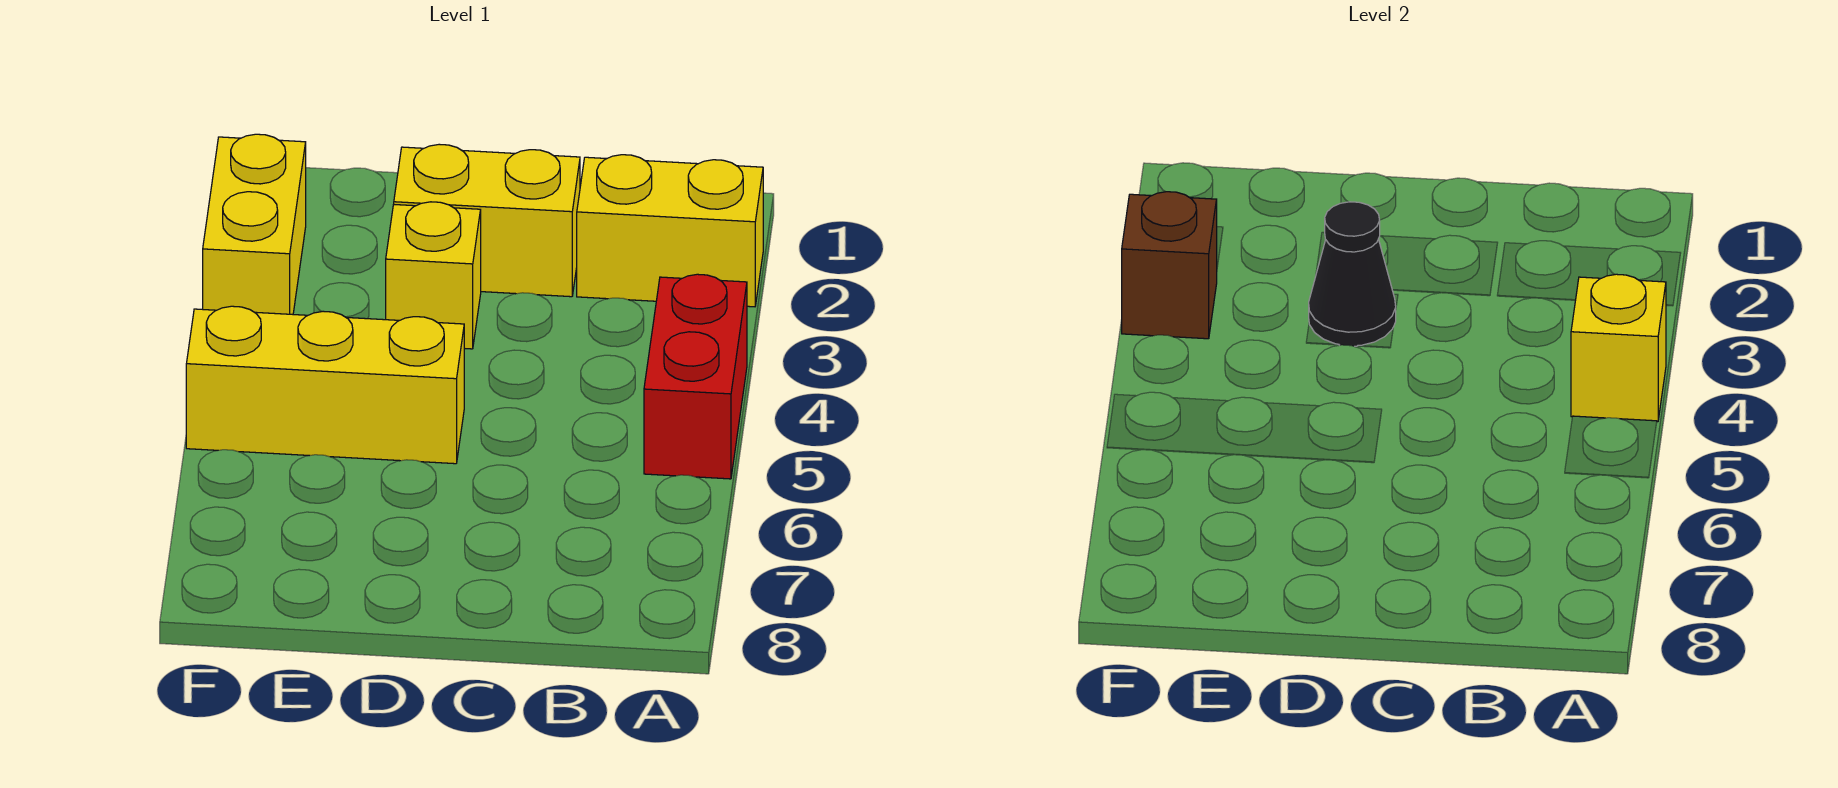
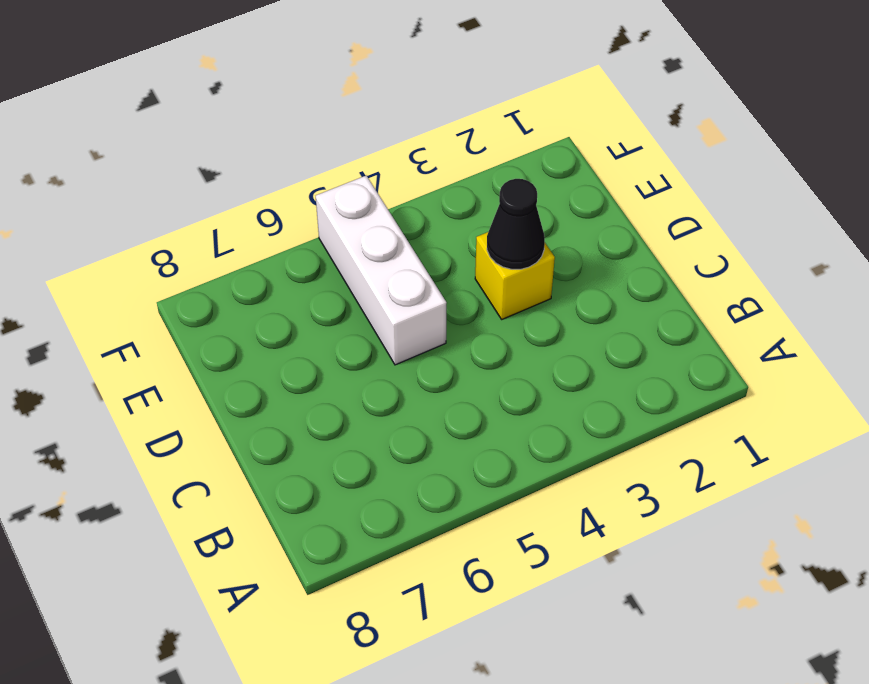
white brick D5:F5 level 1 -> yellow brick D5:F5 level 1
none -> yellow brick A2:B2 level 1
none -> red brick A4:A5 level 1

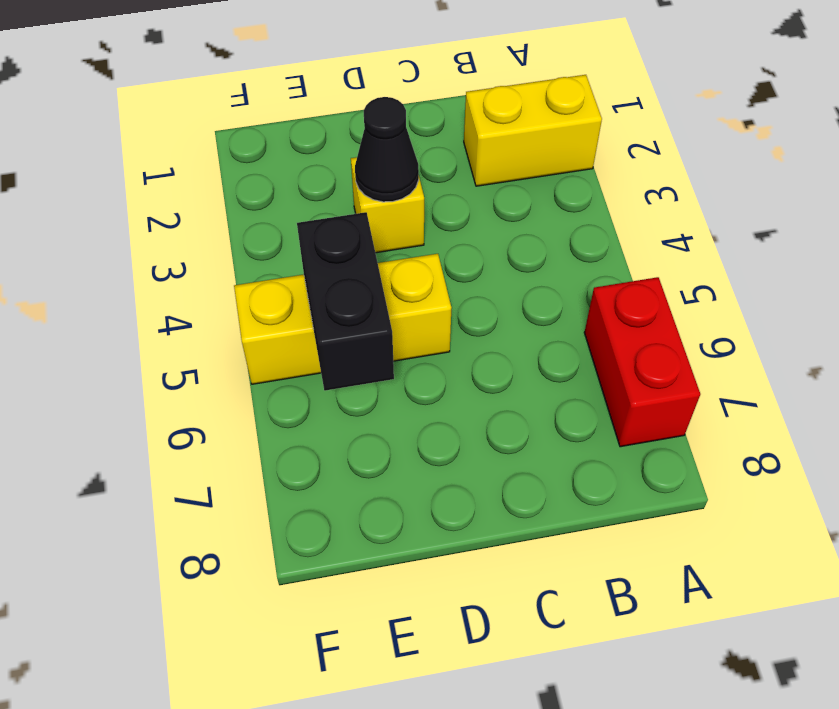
red brick A6:A7 level 1 -> red brick A4:A5 level 1
black brick E5:E6 level 2 -> none
none -> yellow brick C2:D2 level 1
none -> yellow brick F2:F3 level 1

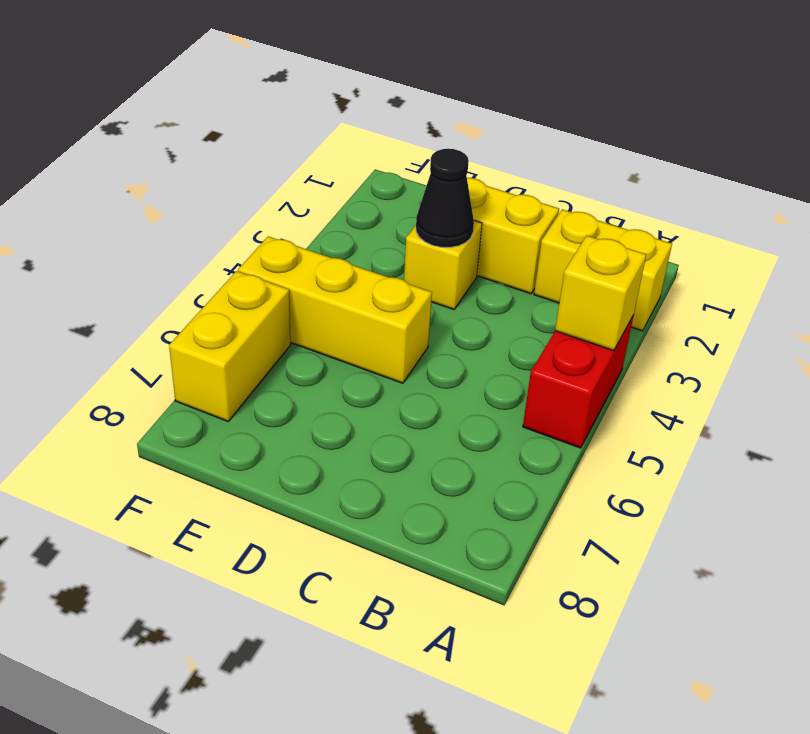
yellow brick F6:F7 level 1 -> yellow brick F2:F3 level 1
none -> brown brick F3 level 2

